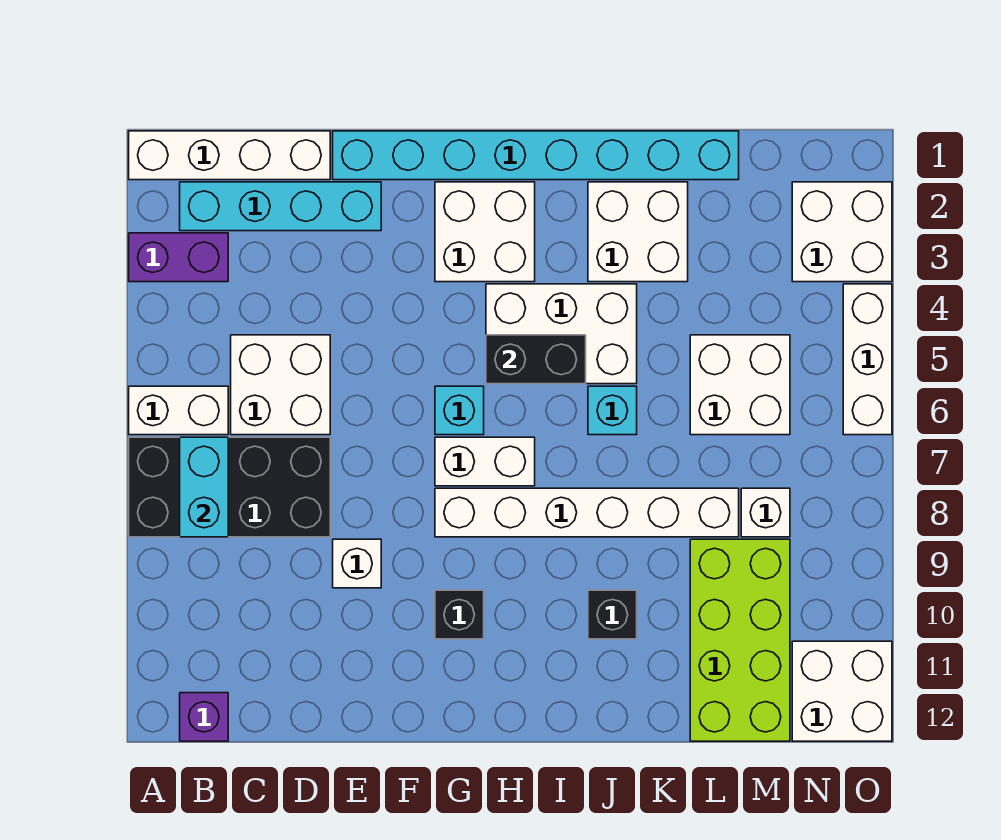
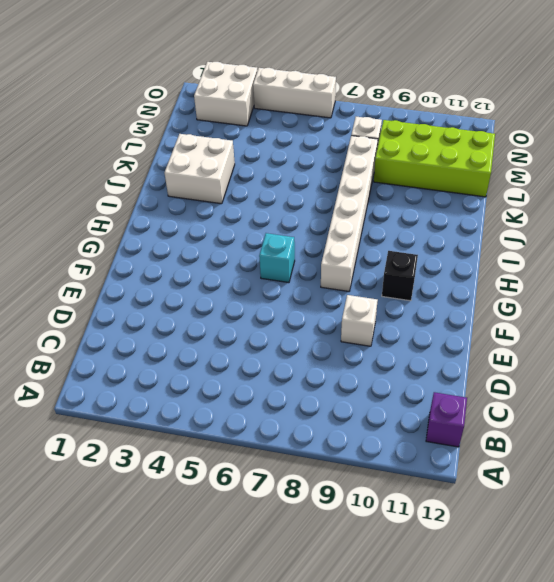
none -> white brick A1:D1 level 1
none -> purple brick A3:B3 level 1
none -> white brick A6:B6 level 1

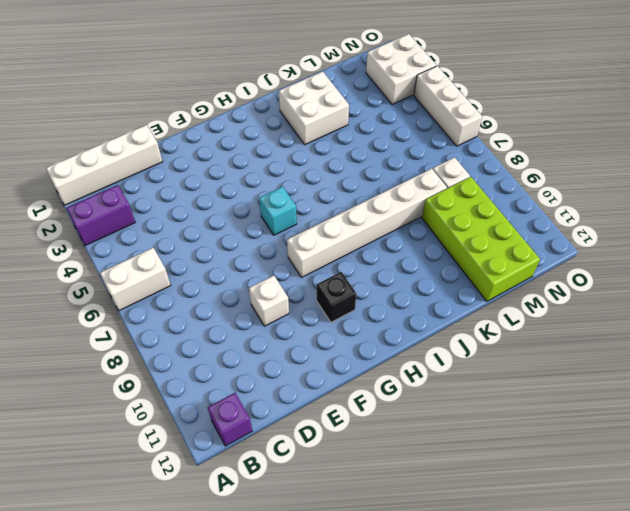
none -> black brick A7:D8 level 1
none -> cyan brick B2:E2 level 1
none -> white brick C5:D6 level 1

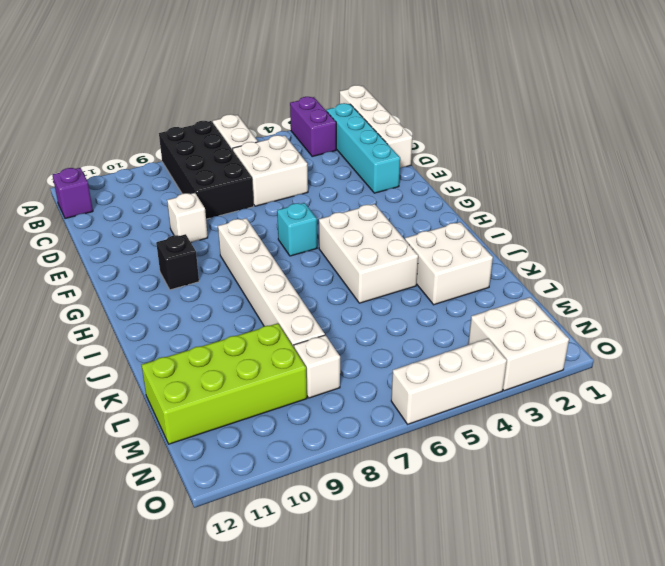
none -> cyan brick E1:L1 level 1
none -> white brick G2:H3 level 1
none -> white brick G7:H7 level 1

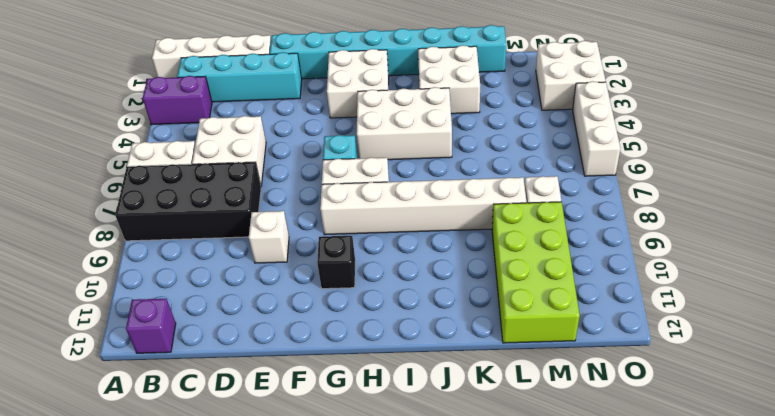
none -> cyan brick J6 level 1
none -> black brick J10 level 1
none -> white brick L5:M6 level 1

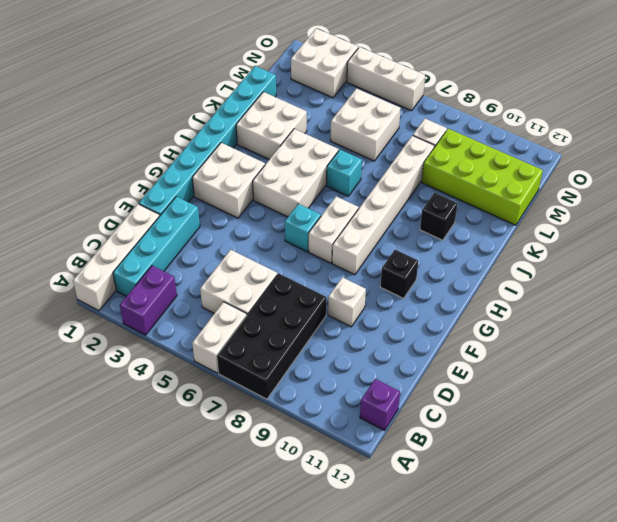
none -> white brick N11:O12 level 1
none -> cyan brick B7:B8 level 2
none -> black brick H5:I5 level 2

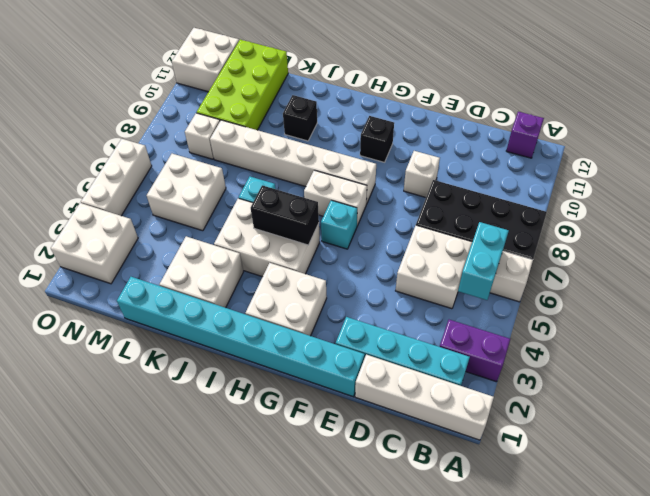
cyan brick B5:B6 level 2 -> cyan brick B7:B8 level 2

